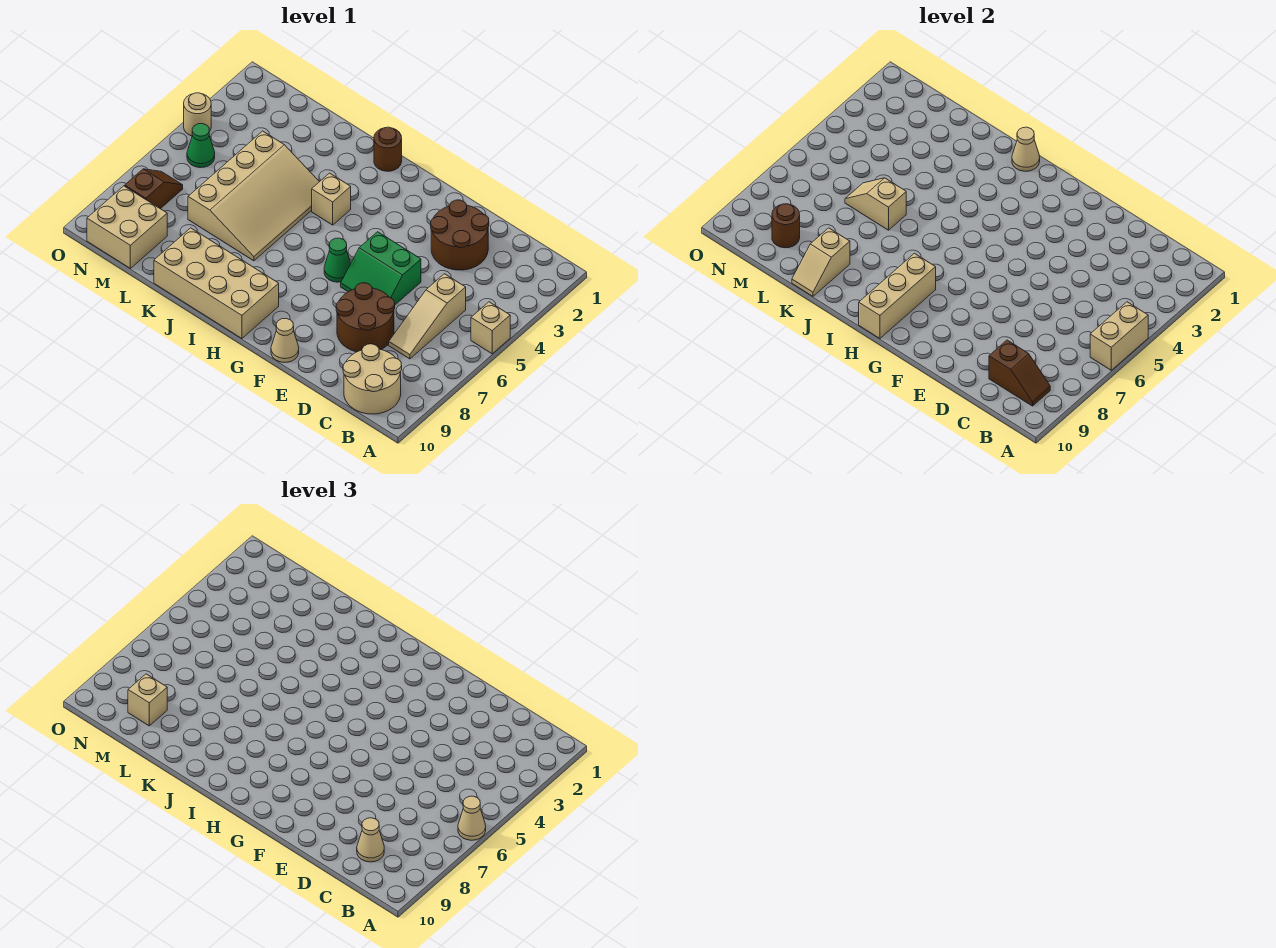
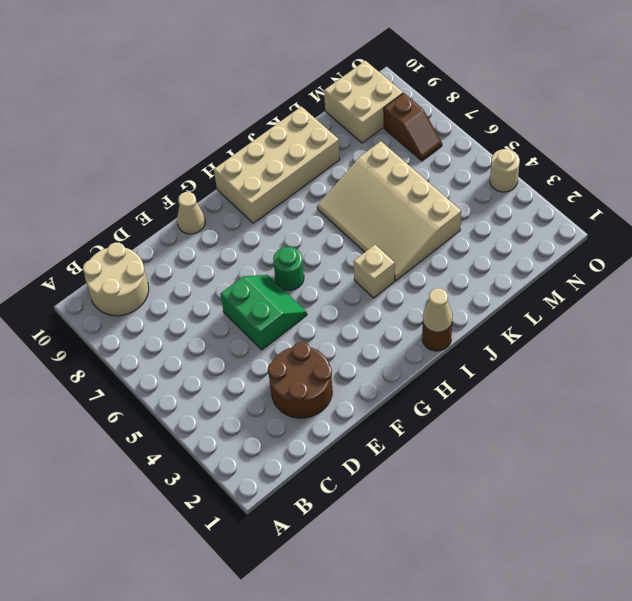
green slope E5:F6 level 1 top E -> green slope E5:F6 level 1 top 5
green round brick G6 level 1 -> green cone G6 level 1
none -> tan brick A5 level 1
none -> tan slope C5:C7 level 1 top 5
none -> brown round brick D7:E8 level 1

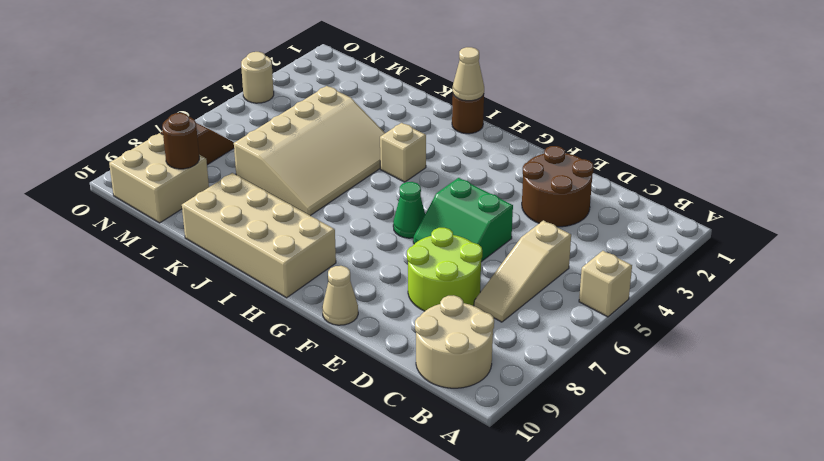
lime round brick D7:E8 level 1 -> brown round brick D7:E8 level 1
none -> green cone N5 level 1
none -> tan brick A5:A6 level 2
none -> brown slope B9:C9 level 2 top C

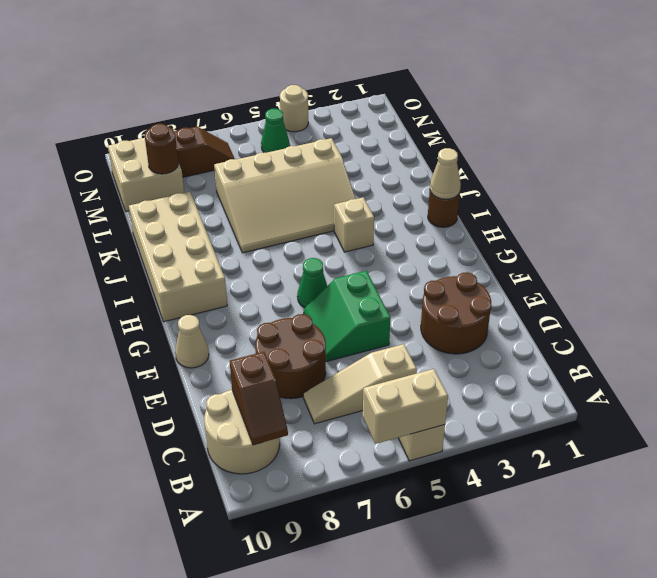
none -> tan brick H8:H10 level 2
none -> tan slope K6:L6 level 2 top K
none -> tan slope K9:K10 level 2 top 9

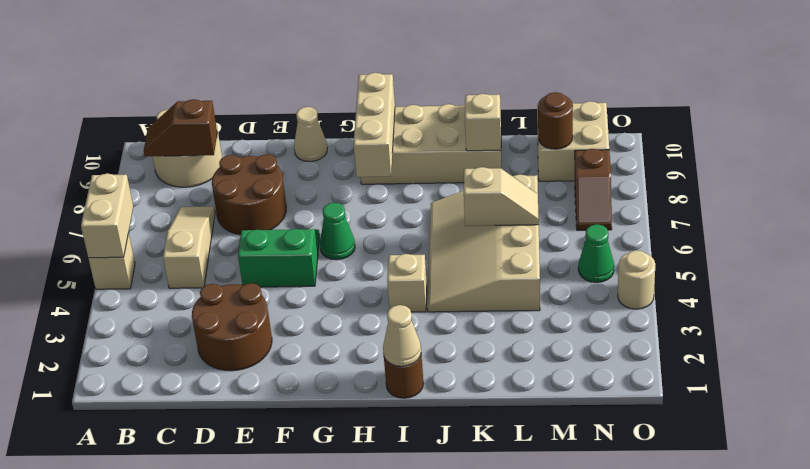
none -> tan cone A6 level 3
none -> tan cone C9 level 3
none -> tan brick M9 level 3

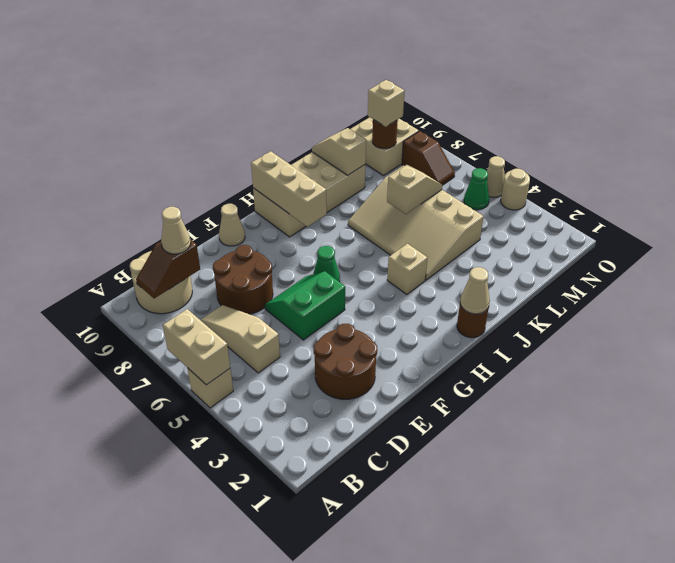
tan cone O5 level 1 -> tan cone A6 level 3

